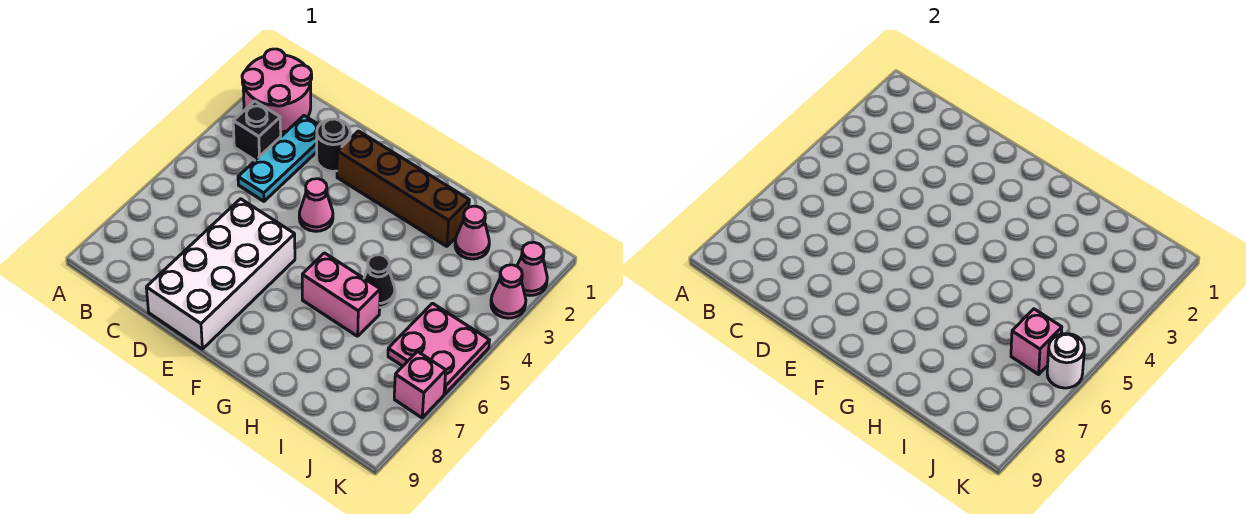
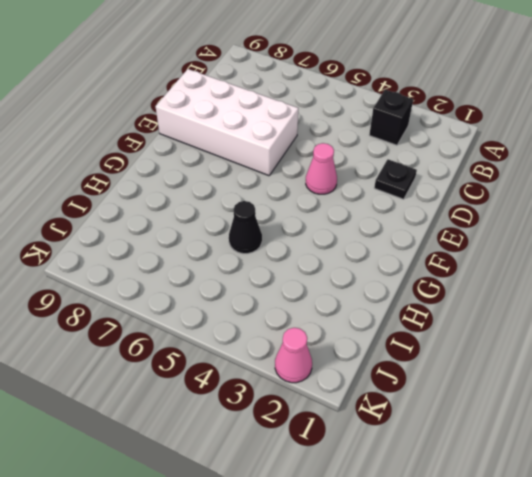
black plate D2 level 1 -> black round brick D2 level 1
none -> pink round brick A1:B2 level 1
none -> cyan plate C2:C4 level 1
none -> brown brick E2:H2 level 1

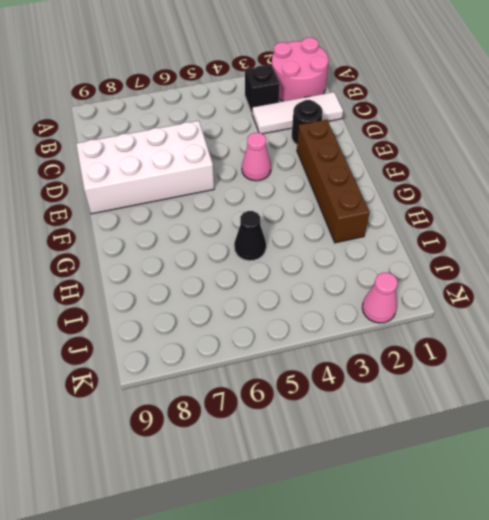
white tile C1:C3 level 1 -> cyan plate C2:C4 level 1
none -> pink brick G6:H6 level 1
none -> pink cone I2 level 1
none -> pink plate J5:K6 level 1

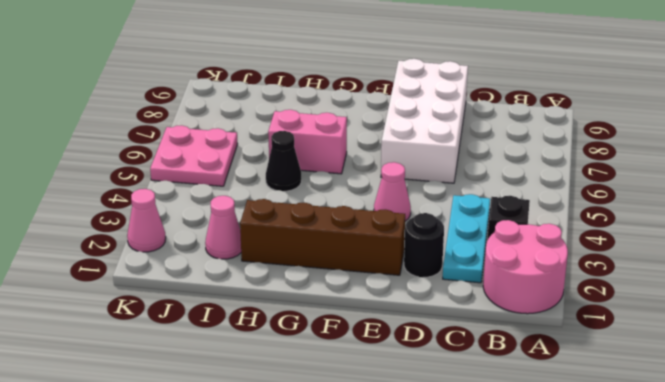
none -> pink cone K3 level 1
none -> pink brick K7 level 1
none -> pink brick J6 level 2

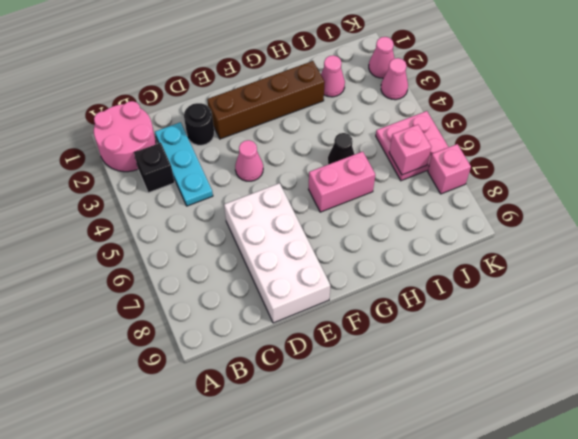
none -> white round brick K6 level 2

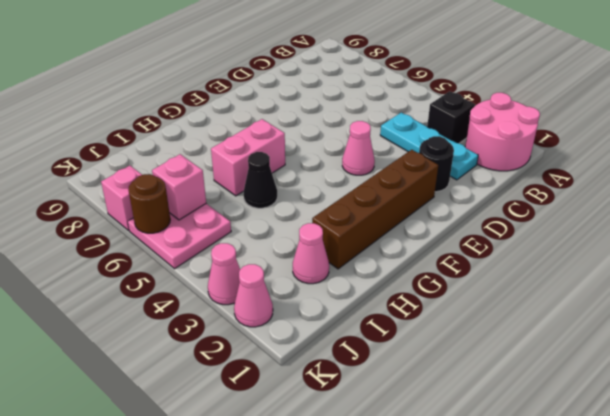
brown round brick K6 level 2 -> white round brick K6 level 2
none -> white brick D6:E9 level 1

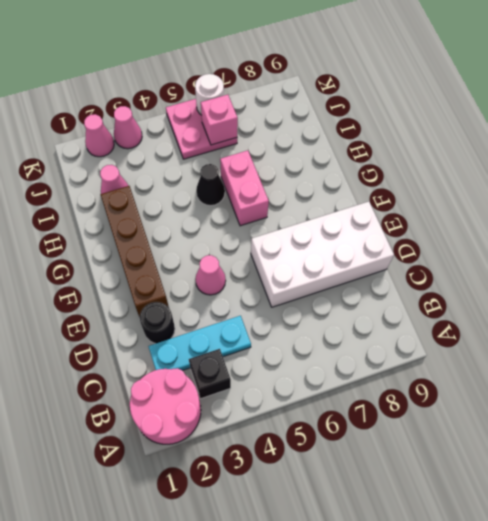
none -> pink brick K7 level 1

